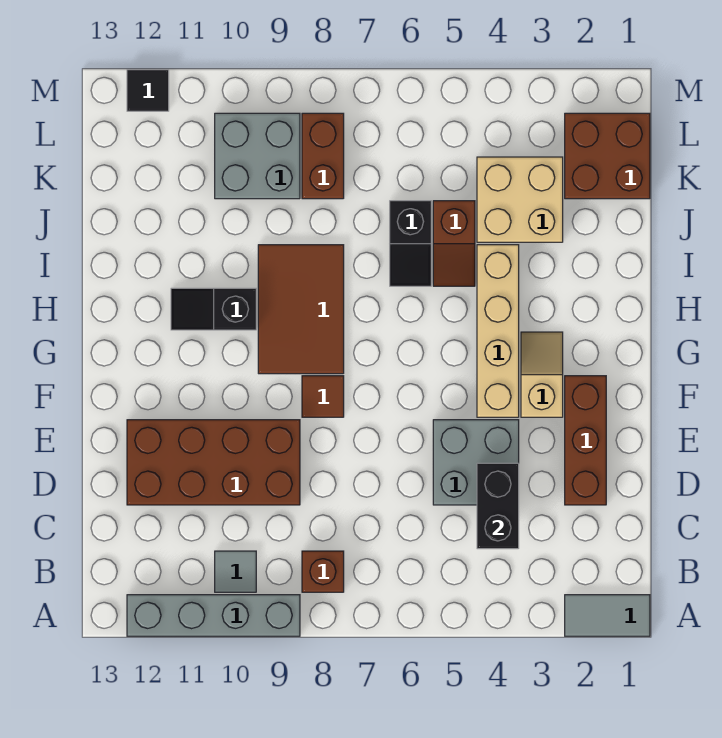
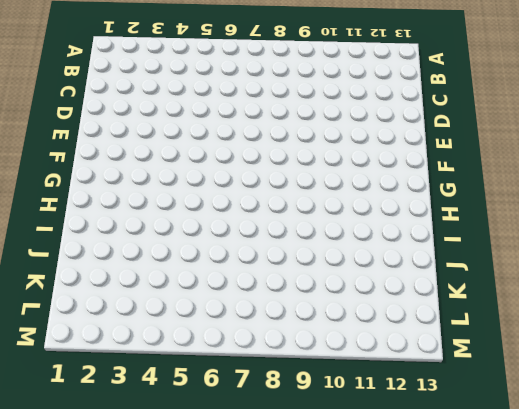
none -> grey tile A1:A2 level 1
none -> grey brick A9:A12 level 1
none -> brown brick B8 level 1

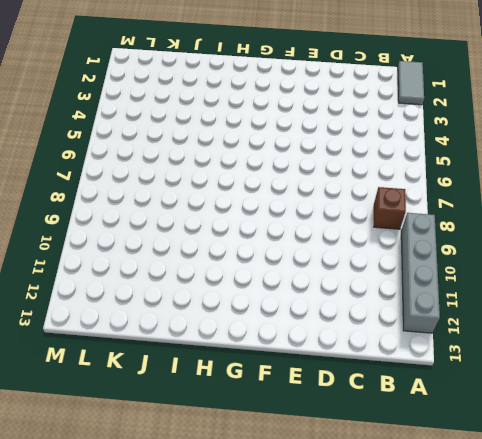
none -> grey tile B10 level 1
none -> brown brick D2:F2 level 1
none -> grey brick D4:E5 level 1

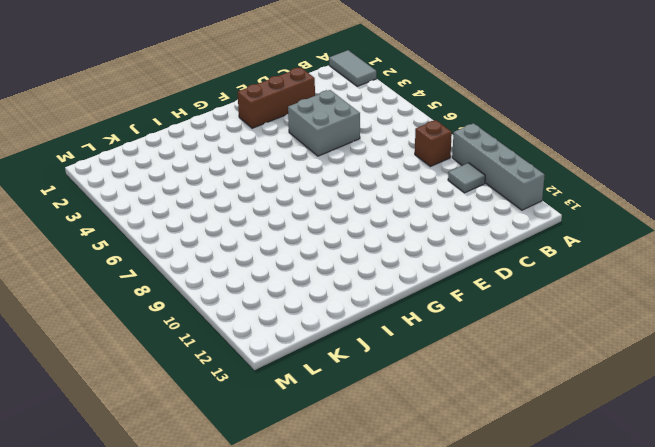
none -> brown brick D9:E12 level 1
none -> tan slope F3:G3 level 1 top F
none -> tan brick F4:I4 level 1

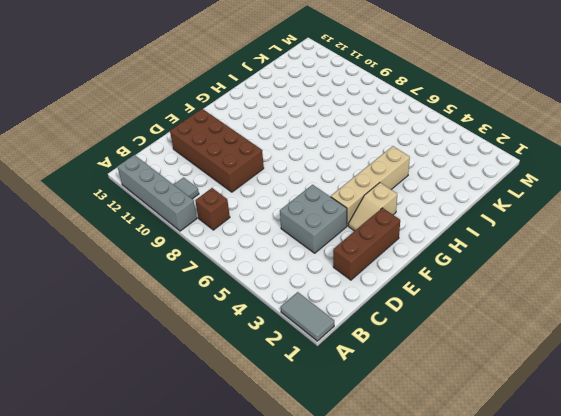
tan slope F3:G3 level 1 top G -> tan slope F3:G3 level 1 top F
none -> brown tile F8 level 1
none -> brown tile G8:I9 level 1
none -> black slope H10:H11 level 1 top 10

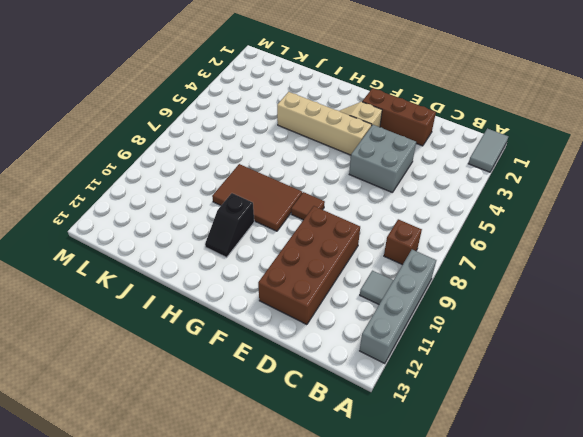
none -> brown slope I5:J5 level 1 top J
none -> black slope I6:J6 level 1 top J
none -> tan brick J3:K4 level 1

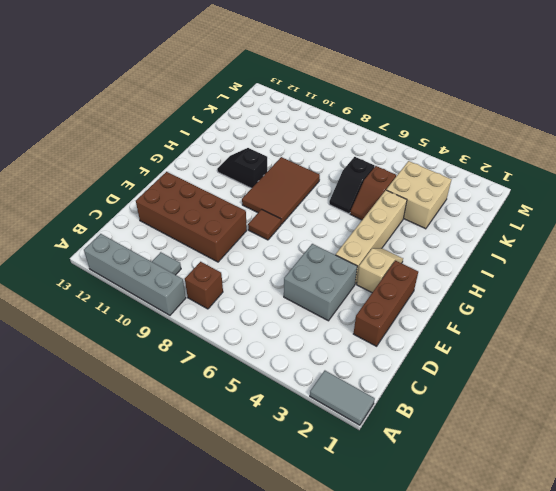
none -> brown brick K1:L2 level 1
none -> brown brick K8:L8 level 1
none -> grey brick K9:L10 level 1

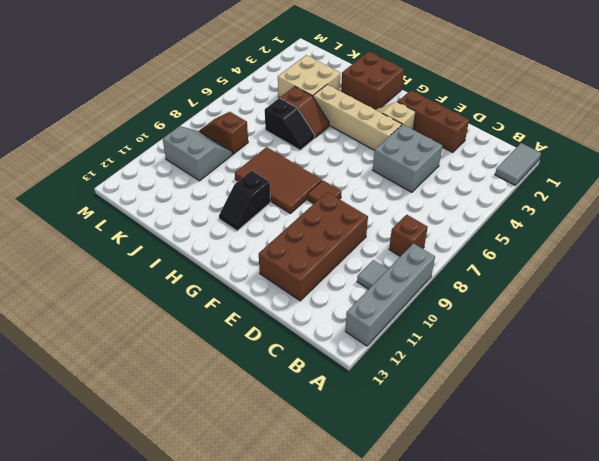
brown brick H1:I2 level 1 -> brown brick K1:L2 level 1
brown slope K8:L8 level 1 top K -> brown brick K8:L8 level 1
grey slope K9:L10 level 1 top 10 -> grey brick K9:L10 level 1
none -> black tile M12 level 1
none -> black brick C4:D4 level 2

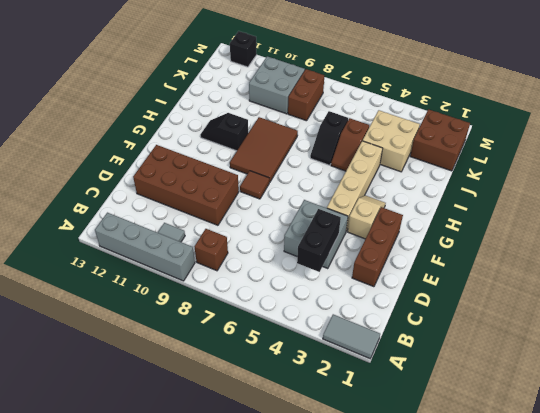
black brick M12 level 1 -> black tile M12 level 1

